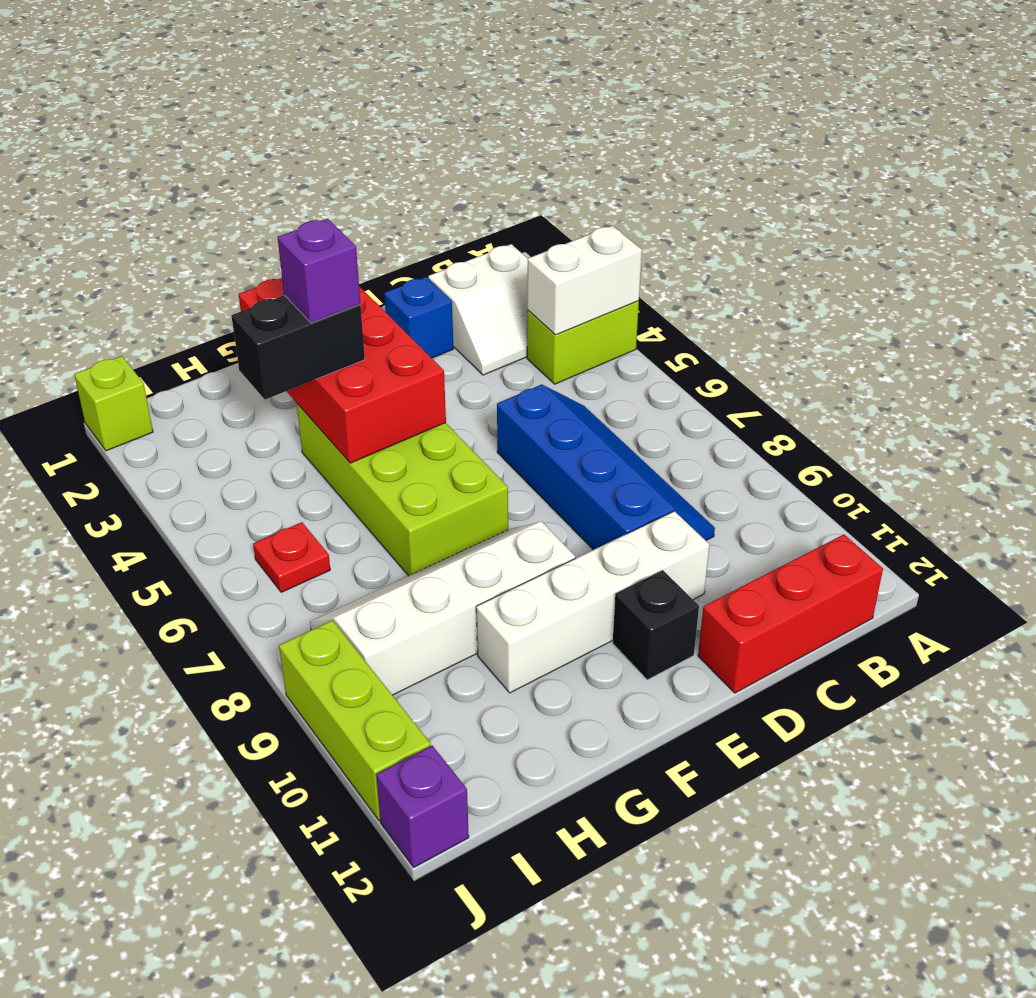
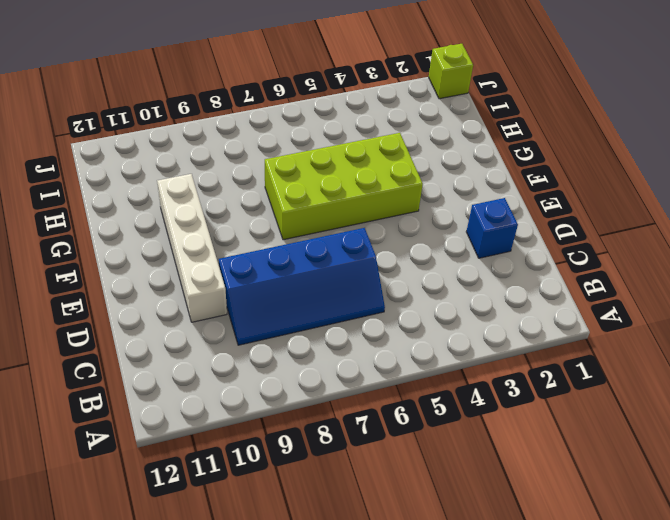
none -> lime brick A4:B4 level 1
none -> white slope B2:C3 level 1 top 2
none -> red brick B12:D12 level 1

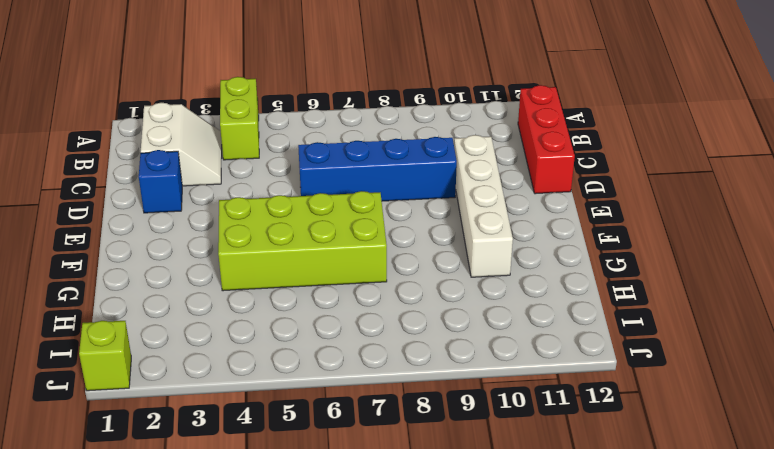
none -> black brick E11 level 1
none -> white slope F8:I9 level 1 top 9
none -> red plate I6 level 1

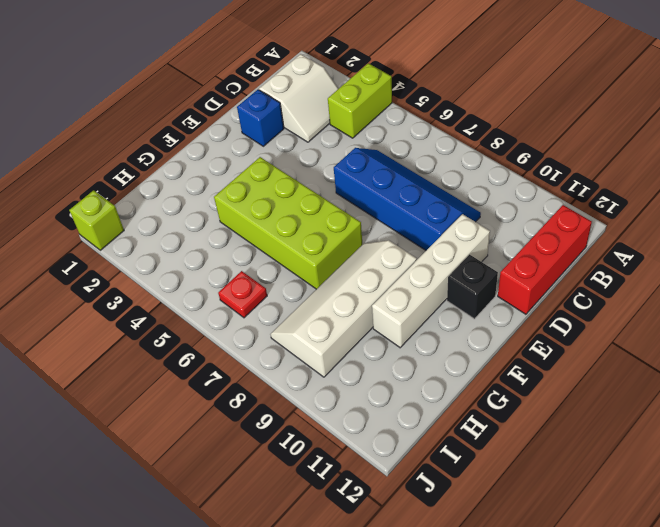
none -> lime brick J9:J11 level 1
none -> purple brick J12 level 1
none -> white brick A4:B4 level 2

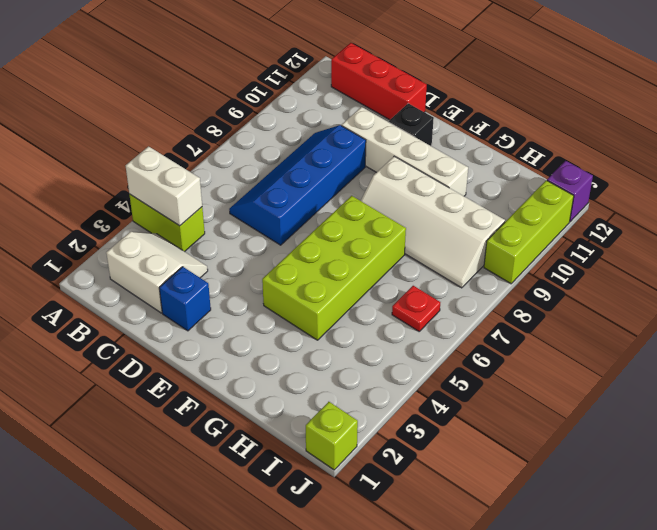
none -> red brick F2:G5 level 2
none -> black brick G4:H4 level 3
none -> purple brick G4 level 4

